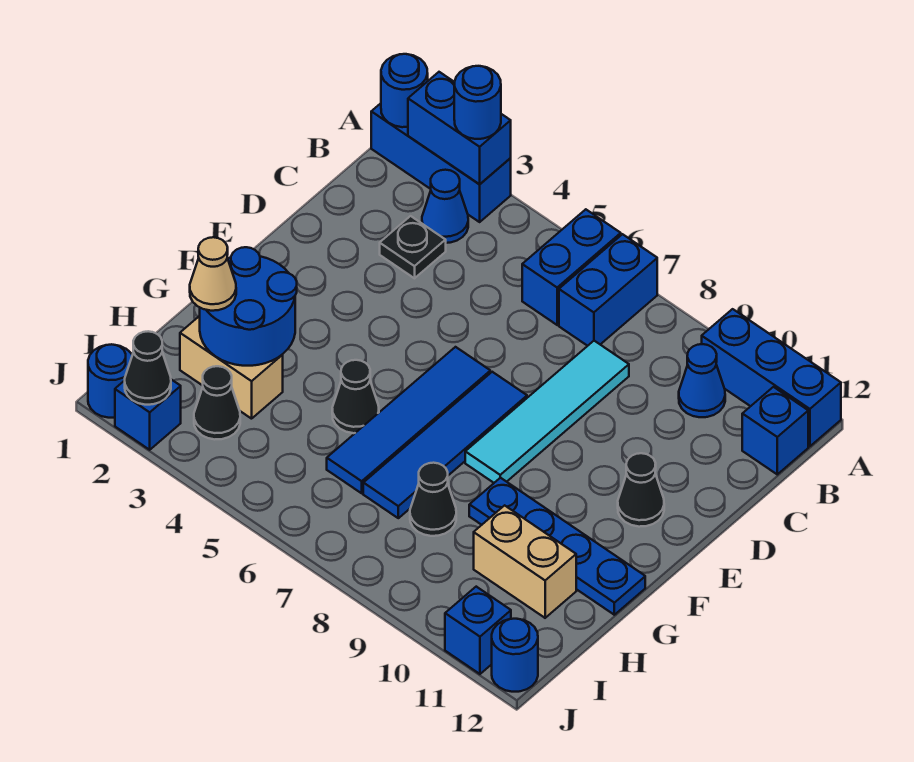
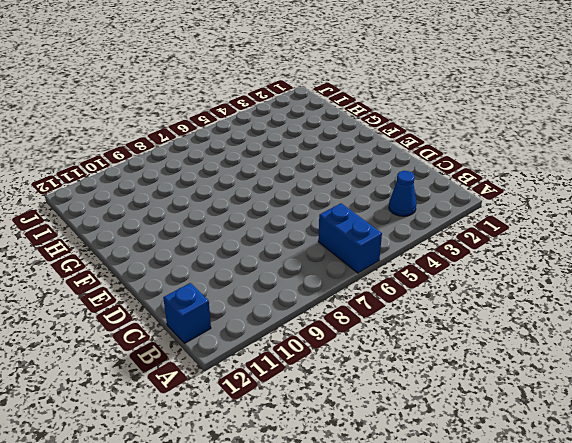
none -> blue brick A1:A3 level 1
none -> blue brick A7:B7 level 1
none -> blue brick A10:A12 level 1

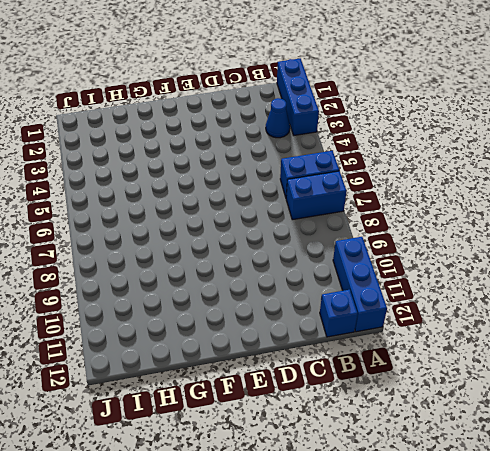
none -> blue cone B10 level 1
none -> black plate C3 level 1
none -> cyan tile C8:F8 level 1

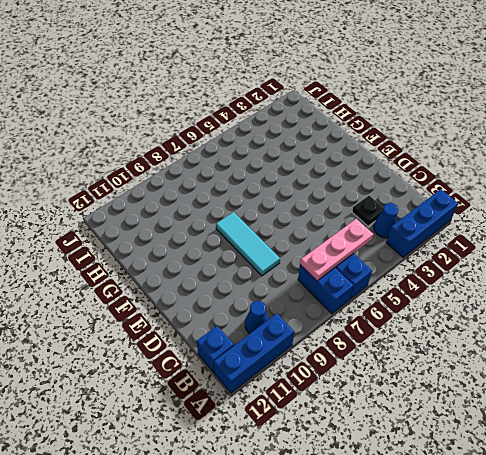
pink plate B5:B7 level 2 -> none
cyan tile D8:F8 level 1 -> cyan tile C8:F8 level 1
none -> blue tile E6:H6 level 1
none -> blue tile E7:H7 level 1
none -> black cone E11 level 1

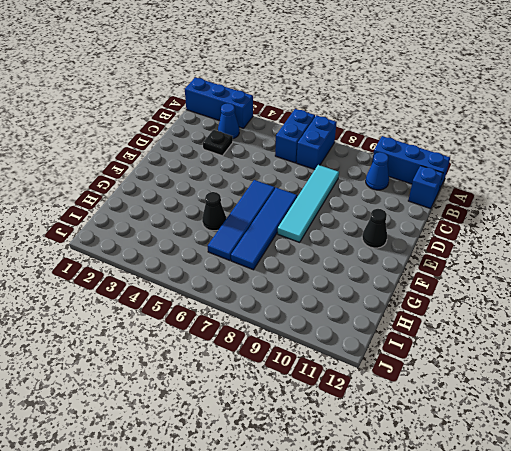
none -> blue plate G9:G12 level 1
none -> tan brick H2:H3 level 1
none -> black cone H8 level 1

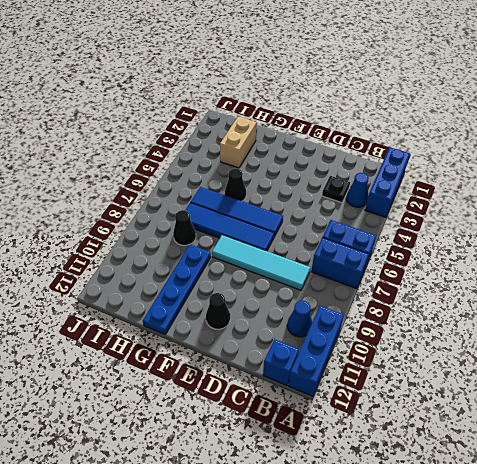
none -> tan brick H10:H11 level 1
none -> black cone I3 level 1
none -> blue round brick J1 level 1

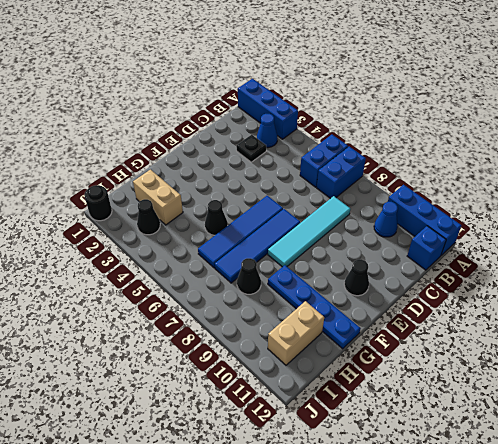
tan brick H11:I11 level 1 -> tan brick H10:H11 level 1
black round brick J1 level 1 -> blue round brick J1 level 1
none -> blue brick J2 level 1
none -> blue brick J11 level 1
none -> blue round brick J12 level 1

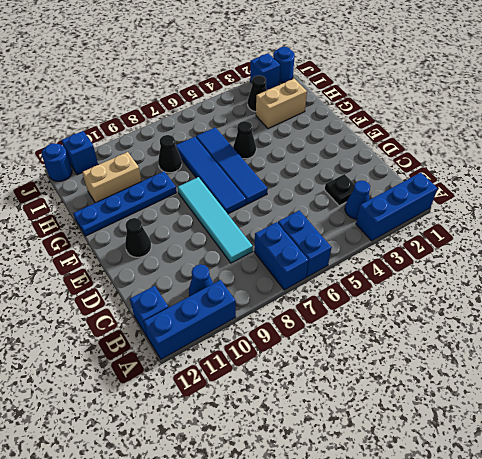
none -> blue round brick A1 level 2
none -> blue brick A2:A3 level 2
none -> blue round brick G2:H3 level 2

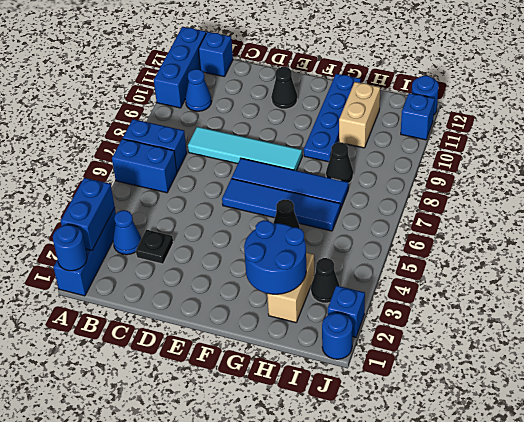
none -> black cone J2 level 2
none -> blue round brick A3 level 3
none -> tan cone H2 level 3

